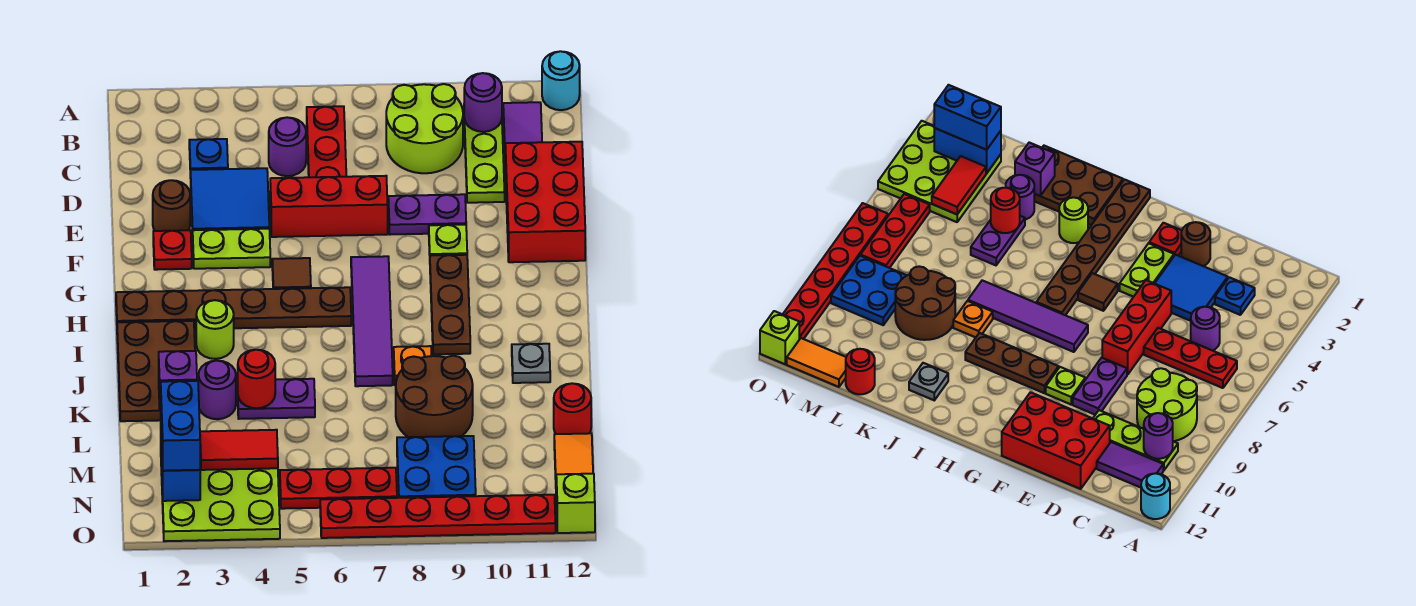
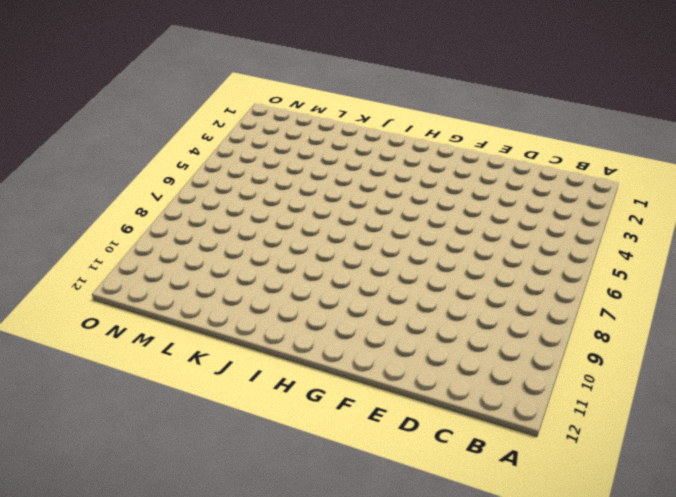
none -> cyan round brick A12 level 1
none -> red plate B6:D6 level 1
none -> lime round brick B8:C9 level 1
none -> lime plate B10:D10 level 1

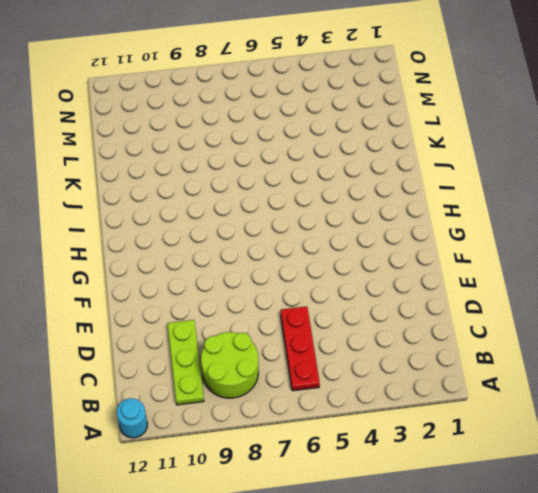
none -> purple tile B11:C11 level 1
none -> blue plate C3 level 1
none -> purple round brick C5 level 1
none -> blue tile D3:E4 level 1

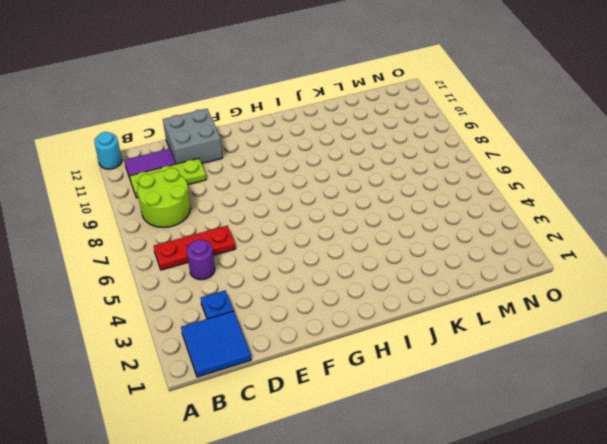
blue tile B1:C2 level 1 -> blue tile D3:E4 level 1
grey brick D11:E12 level 1 -> red brick D11:F12 level 1
none -> brown round brick E2 level 1
none -> red brick E5:E7 level 1
none -> purple plate E8:E9 level 1
none -> red plate F2 level 1

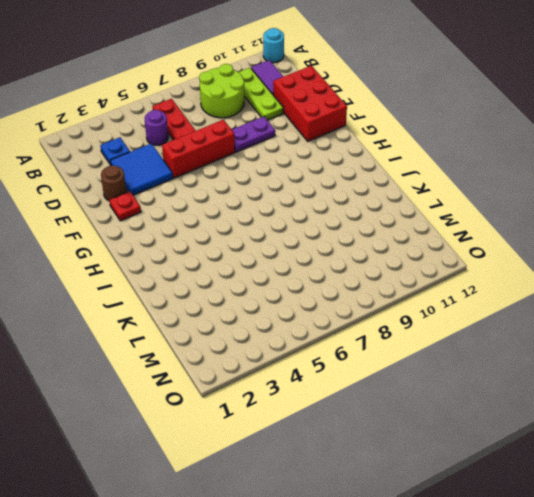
none -> lime plate F3:F4 level 1
none -> lime plate F9 level 1
none -> brown tile G5 level 1
none -> purple tile G7:J7 level 1

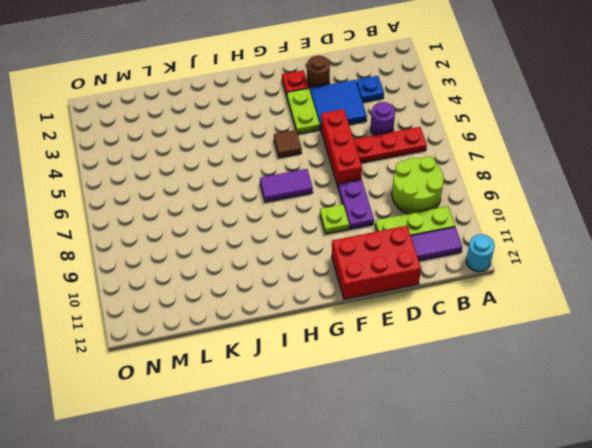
purple tile G7:H7 level 1 -> purple tile G7:J7 level 1
none -> brown plate G9:I9 level 1
none -> brown plate H1:H6 level 1
none -> brown plate I1:K2 level 1
none -> lime round brick I3 level 1

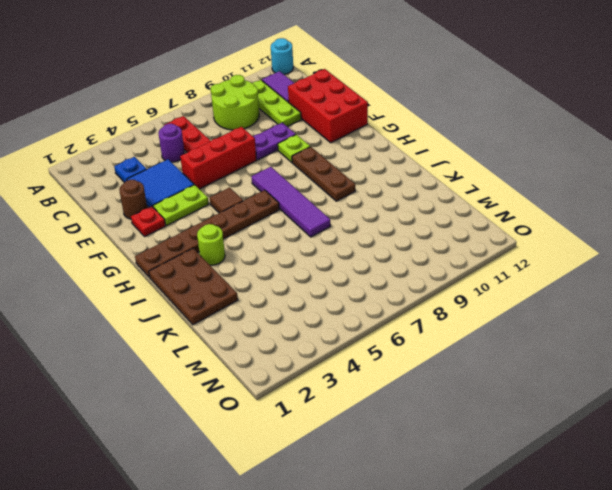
none -> orange plate J8 level 1
none -> grey plate J11 level 1
none -> purple round brick K3 level 1
none -> purple plate K4:K5 level 1

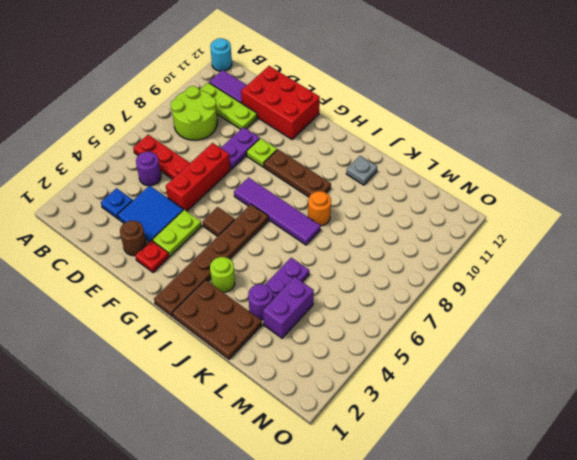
orange round brick J8 level 1 -> orange plate J8 level 1
purple brick L3:L4 level 1 -> none
none -> brown round brick K8:L9 level 1
none -> red round brick L12 level 1
none -> lime plate M2:O4 level 1
none -> blue plate M8:N9 level 1

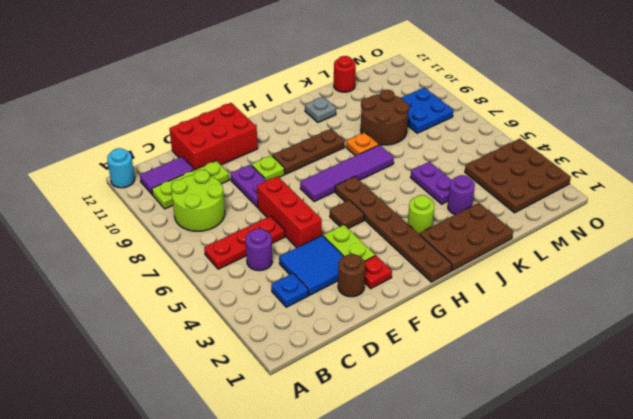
brown plate M2:O4 level 1 -> lime plate M2:O4 level 1
none -> orange tile M12:N12 level 1
none -> red plate N5:N7 level 1
none -> red plate O6:O11 level 1
none -> lime brick O12 level 1

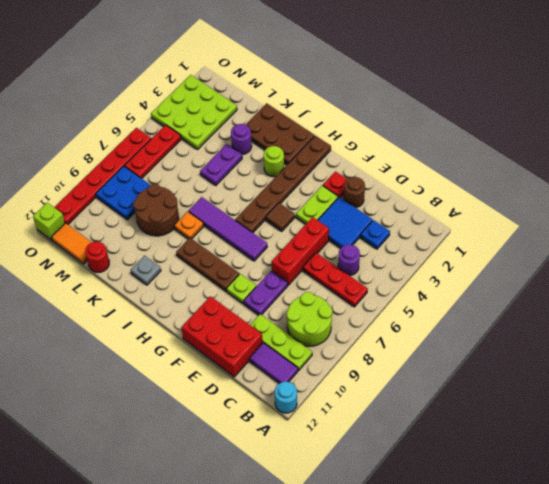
none -> purple round brick B10 level 2
none -> purple brick K2 level 2
none -> red round brick K4 level 2
none -> blue brick M2:N2 level 2

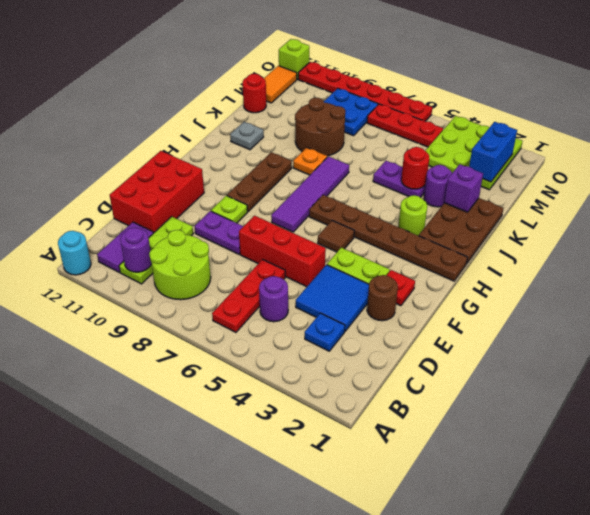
none -> red tile M3:M4 level 2
none -> blue brick M2:N2 level 3

